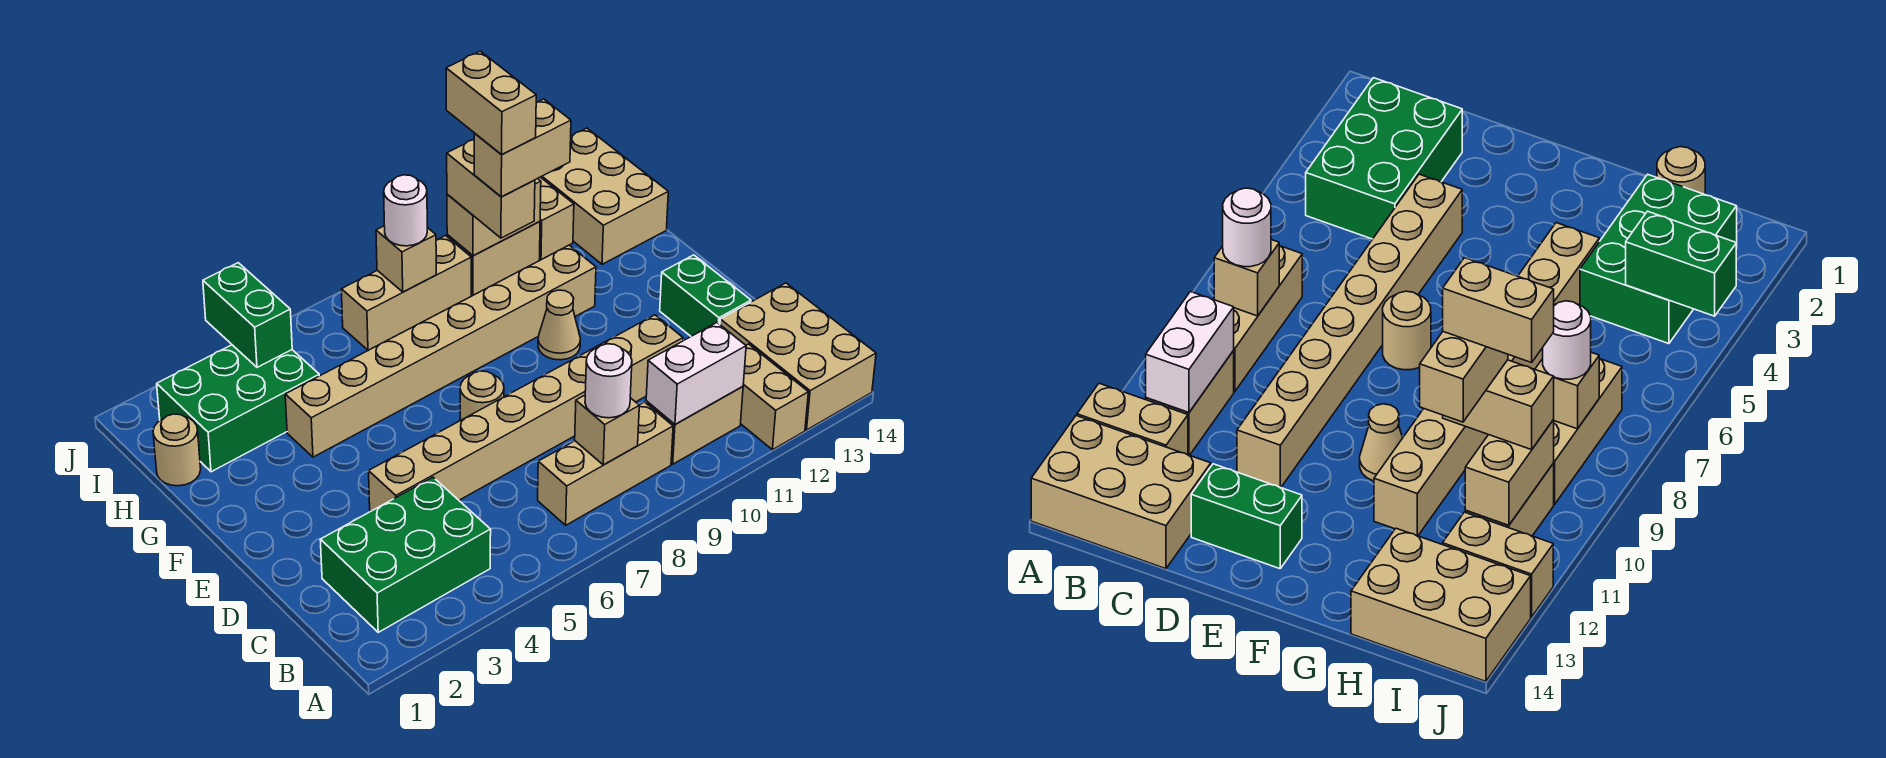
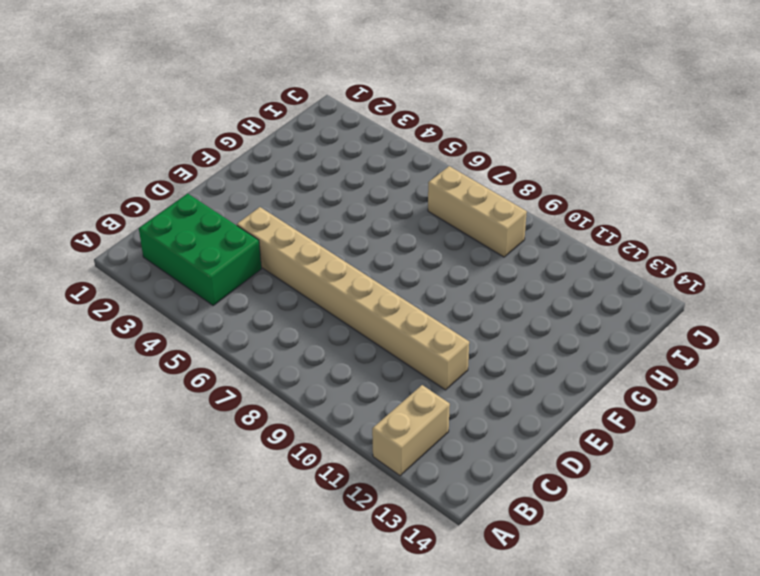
none -> tan brick A13:C14 level 1
none -> tan brick B7:B9 level 1
none -> tan brick B10:B11 level 1

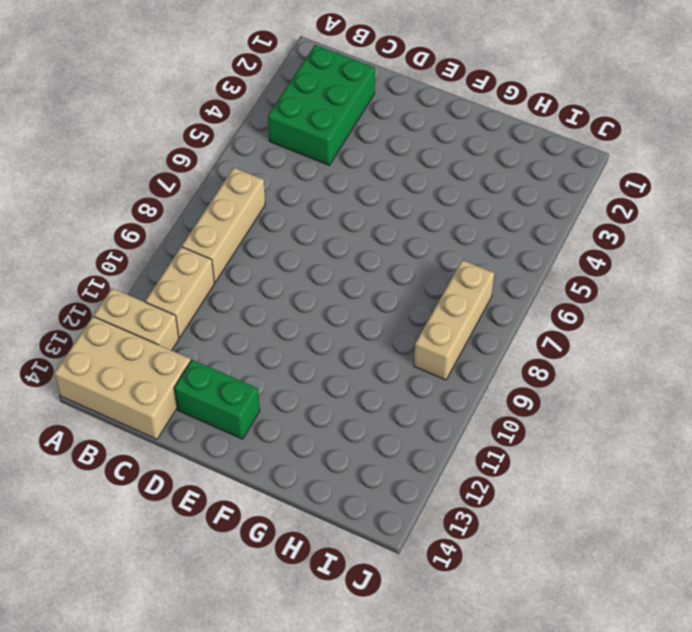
none -> tan brick D4:D11 level 1
none -> tan round brick E7 level 1
none -> tan cone F10 level 1

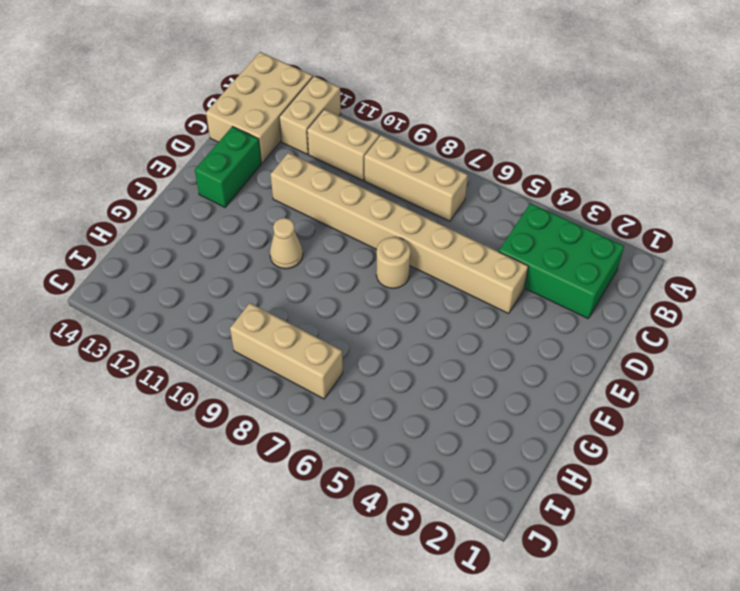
none -> tan brick G4:G11 level 1
none -> tan round brick H1 level 1
none -> green brick H2:I4 level 1

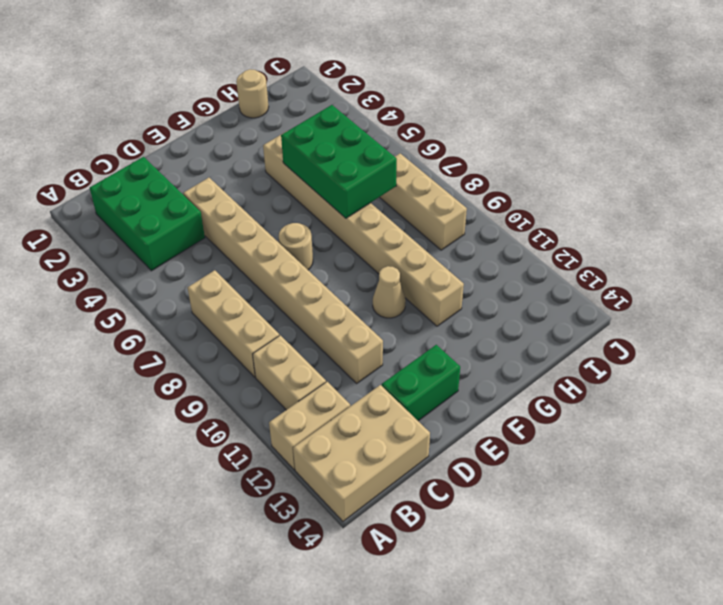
green brick G5:H7 level 2 -> green brick H2:I4 level 1
none -> tan brick H13:J14 level 1
none -> tan brick I10:I11 level 1
none -> tan brick I12:J12 level 1

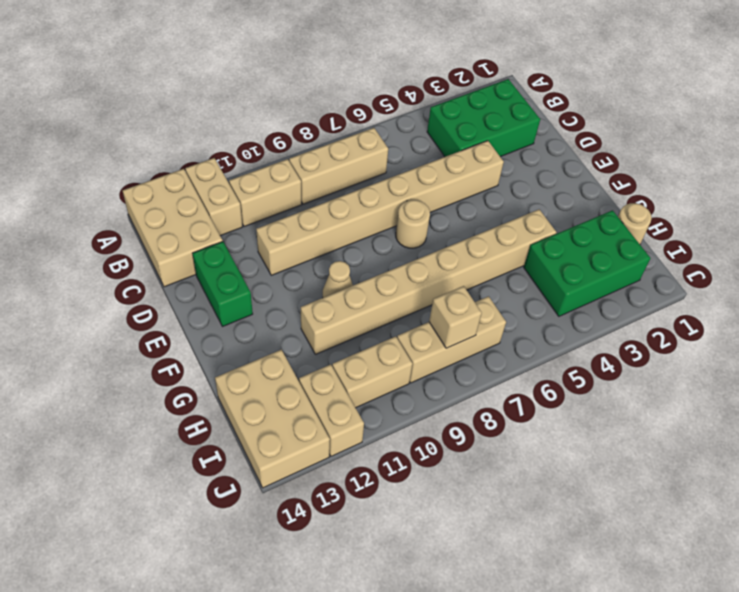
none -> tan brick B8 level 2
none -> white brick B10:B11 level 2
none -> green brick I4:J4 level 2

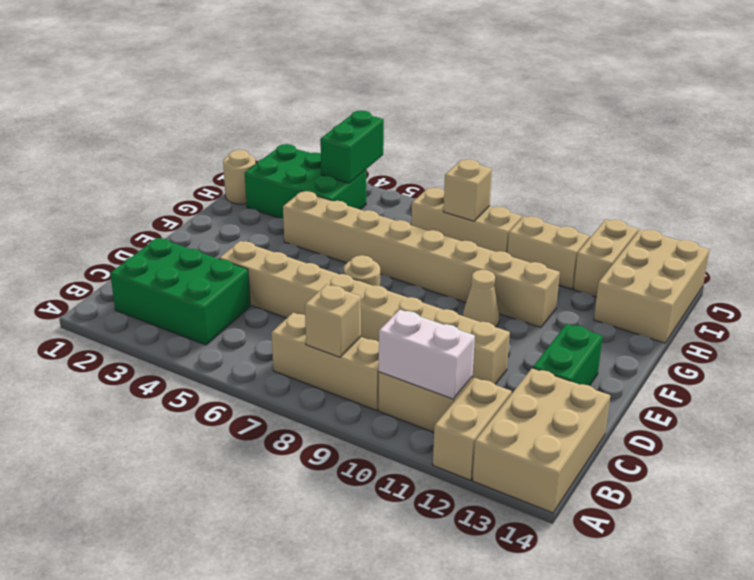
none -> tan brick I10:I11 level 2
none -> white round brick B8 level 3
none -> tan brick H10:I10 level 3

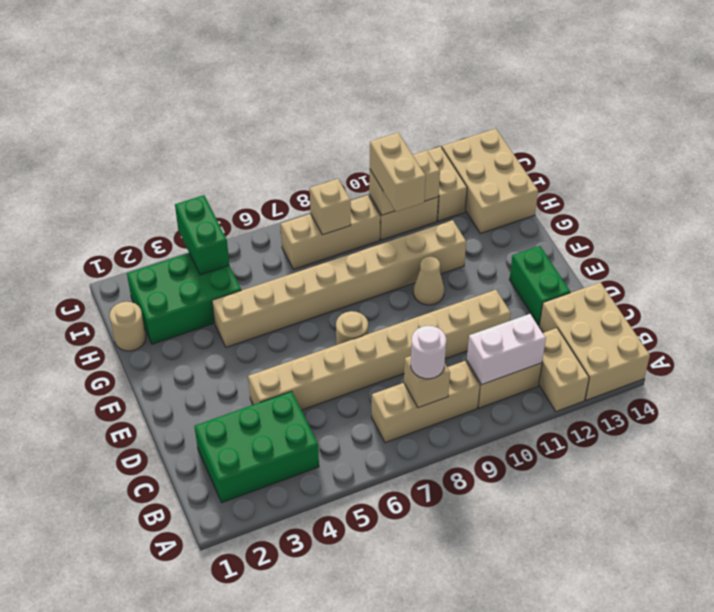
none -> white round brick I8 level 3
none -> tan brick H10:H11 level 4
none -> tan brick H10:I10 level 5

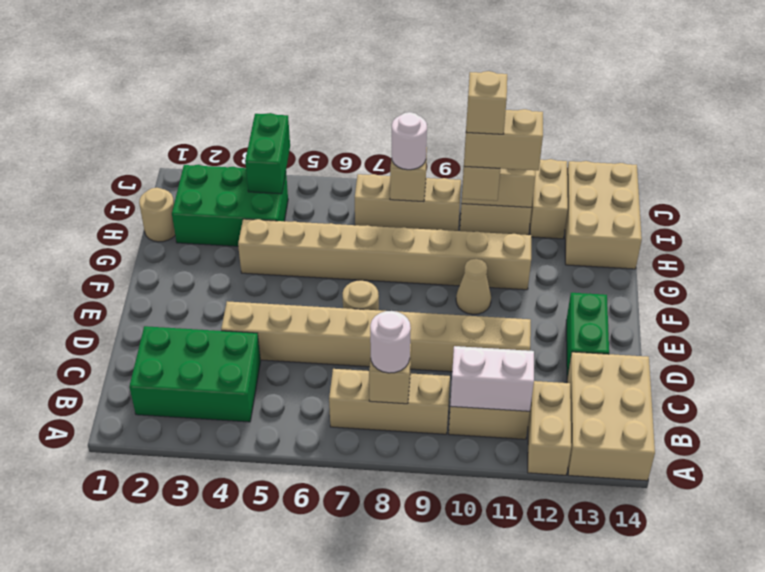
tan brick H10 level 5 -> tan brick H10:I10 level 5

